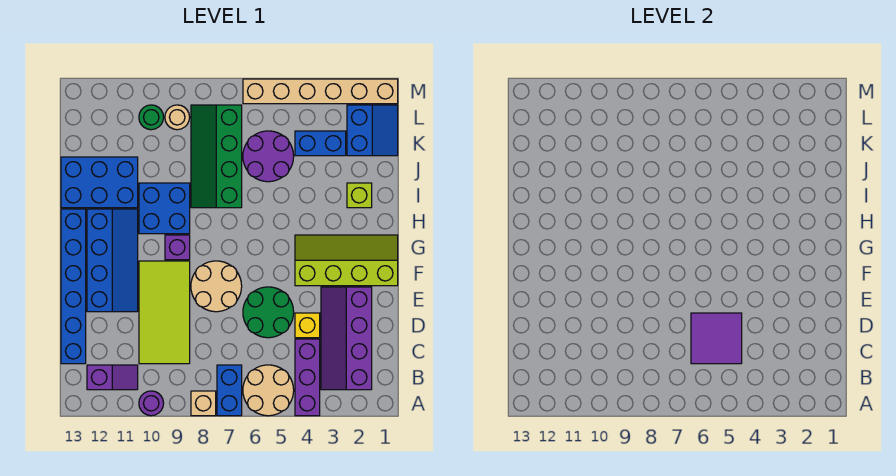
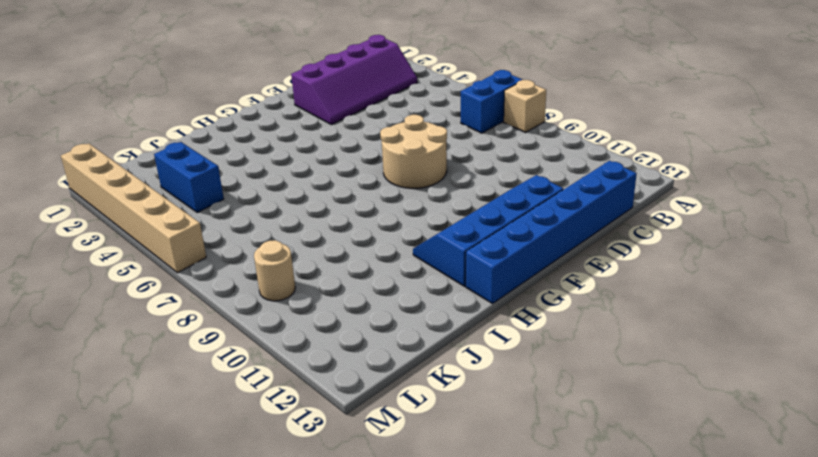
none -> purple brick A4:C4 level 1
none -> tan round brick A5:B6 level 1
none -> purple round brick A10 level 1

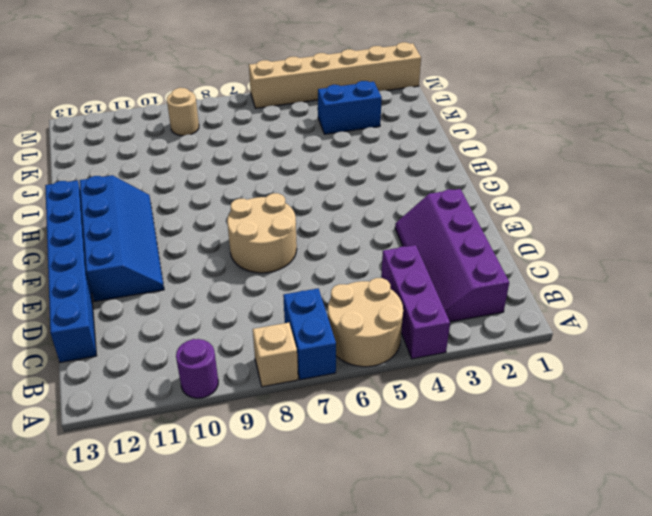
none -> purple slope B11:B12 level 1 top 12
none -> lime tile C9:F10 level 1
none -> yellow brick D4 level 1

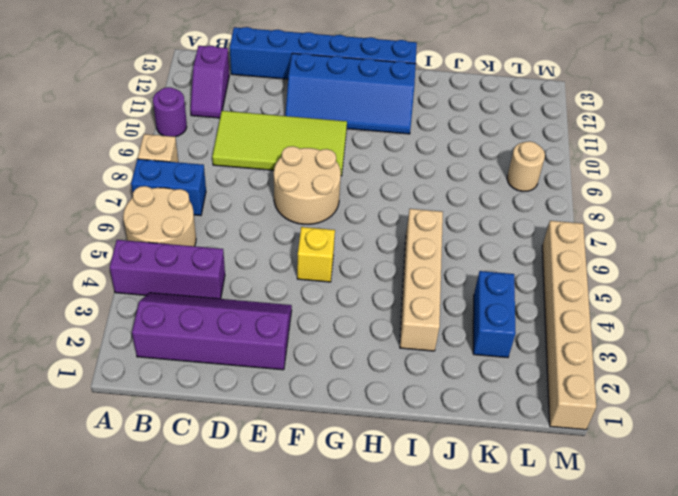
yellow brick F5 level 1 -> yellow brick D4 level 1
tan brick I3:I6 level 1 -> none
none -> green round brick D5:E6 level 1
none -> lime slope F1:G4 level 1 top F
none -> purple brick G9 level 1

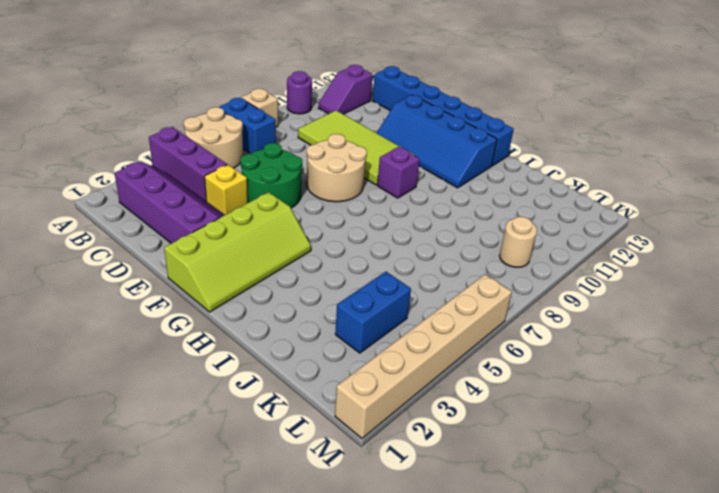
none -> blue brick H9:I10 level 1
none -> lime brick I2 level 1
none -> green slope I7:L8 level 1 top 7

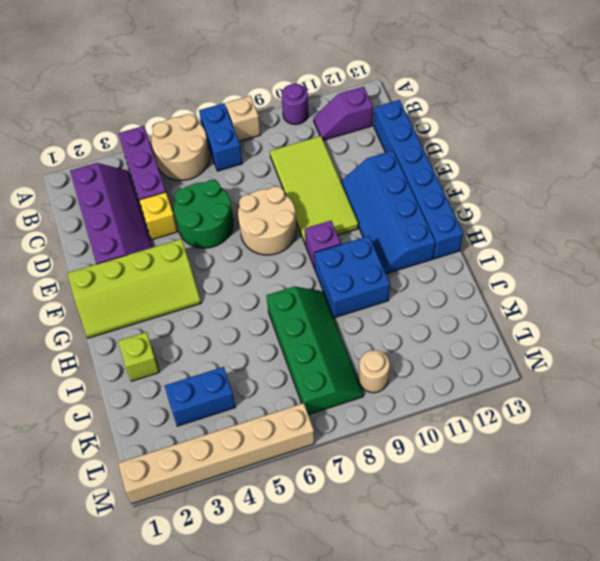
none -> blue brick I11:J13 level 1
none -> purple round brick J5:K6 level 1
none -> blue slope K1:L2 level 1 top 2

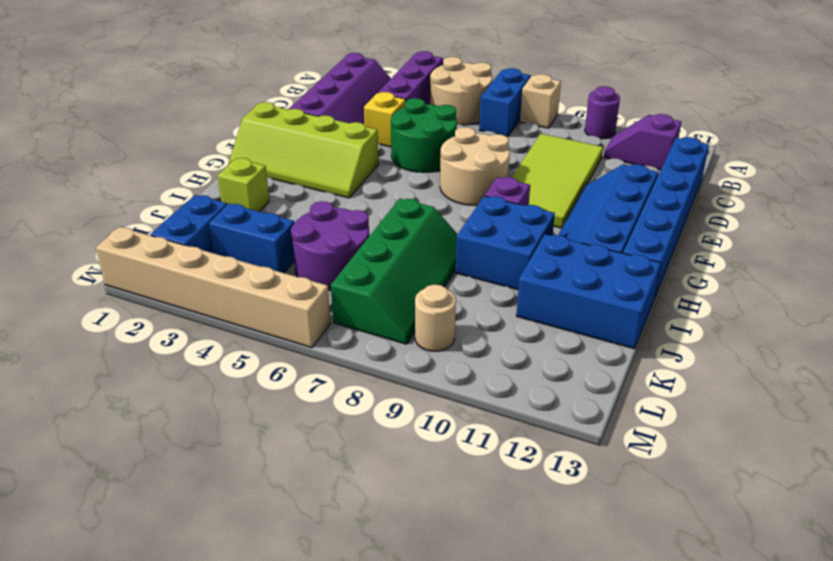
none -> green round brick L10 level 1
none -> purple tile C5:D6 level 2

